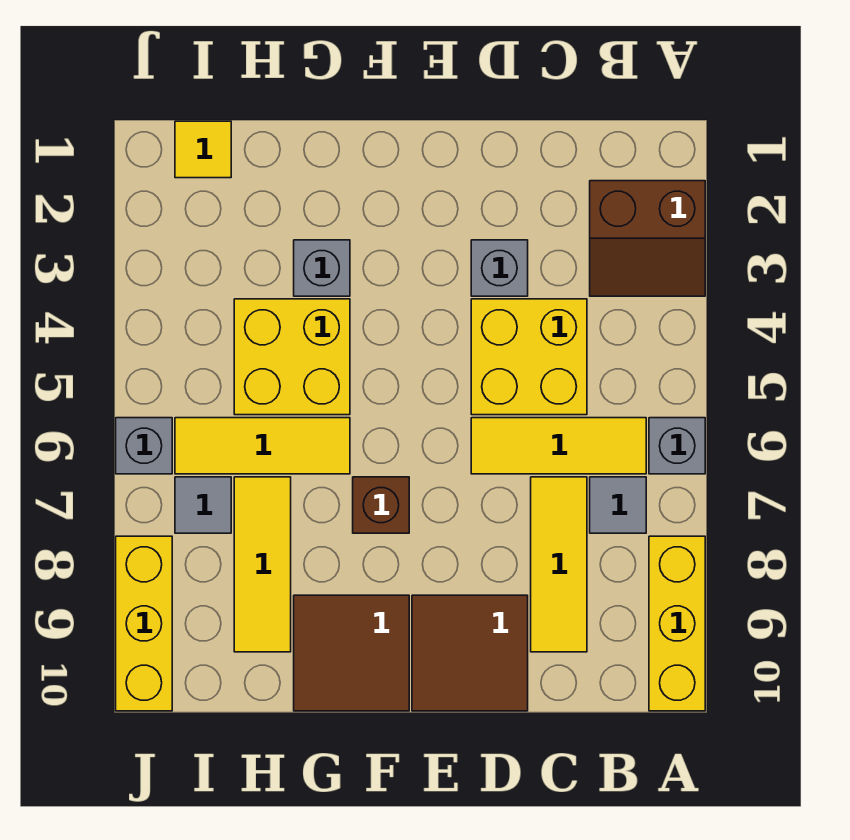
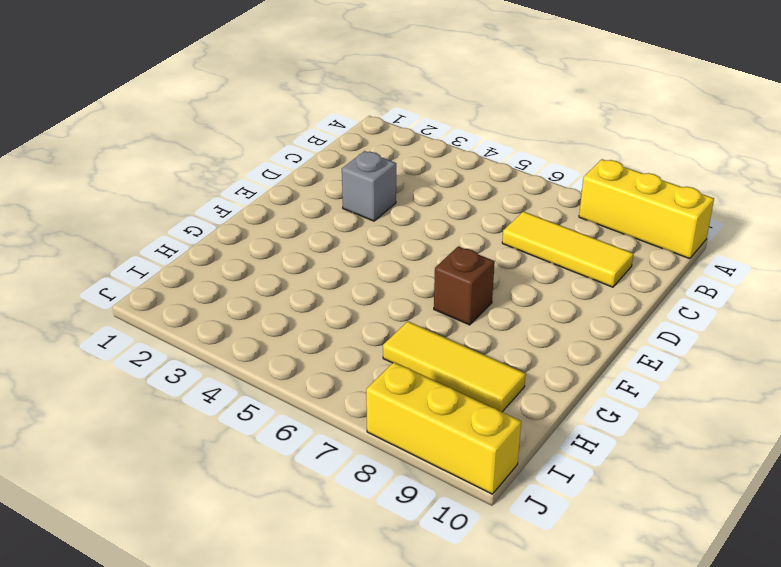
none -> brown slope A2:B3 level 1 top 2
none -> grey brick A6 level 1
none -> yellow tile B6:D6 level 1

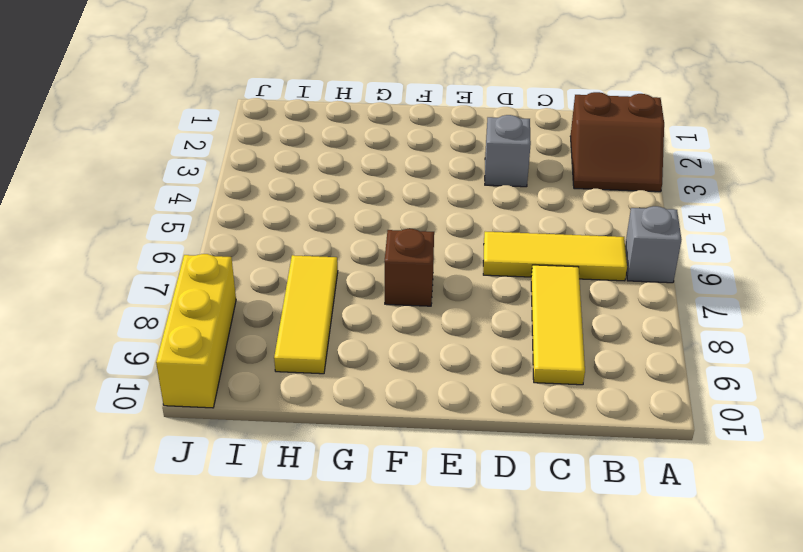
none -> yellow brick A8:A10 level 1
none -> grey tile B7 level 1
none -> yellow brick C4:D5 level 1

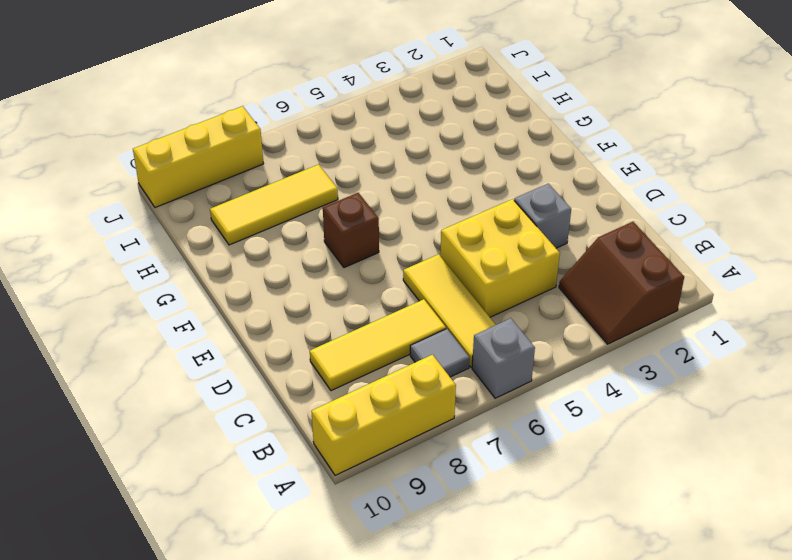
none -> brown tile D9:E10 level 1
none -> brown tile F9:G10 level 1
none -> grey brick G3 level 1

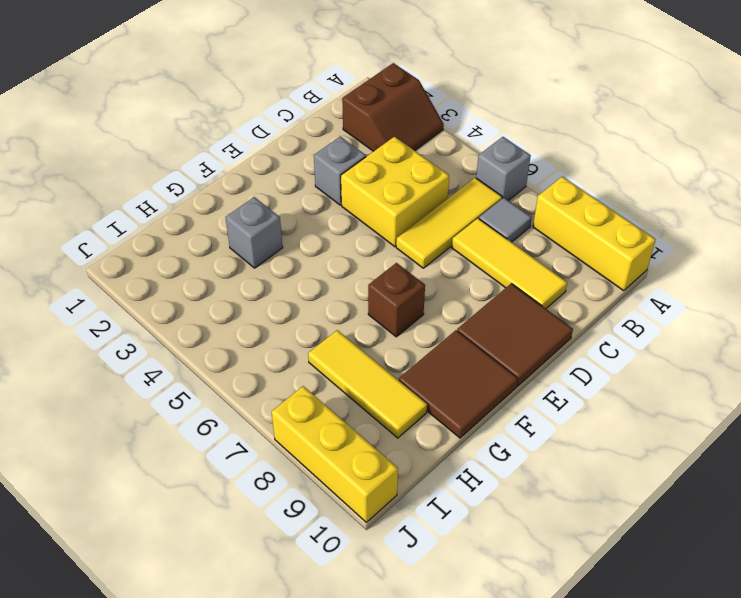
none -> yellow brick G4:H5 level 1
none -> yellow tile G6:I6 level 1
none -> yellow tile I1 level 1

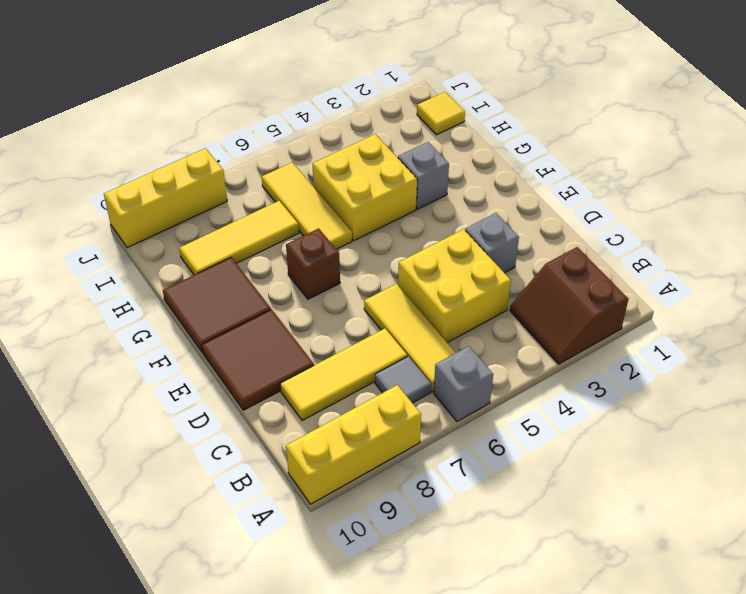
none -> grey tile I7 level 1
none -> grey brick J6 level 1

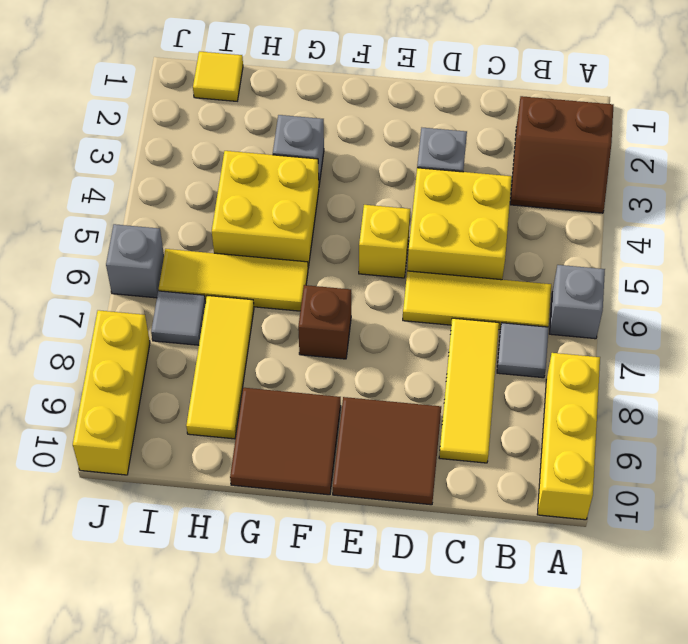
yellow brick E5 level 1 -> none

